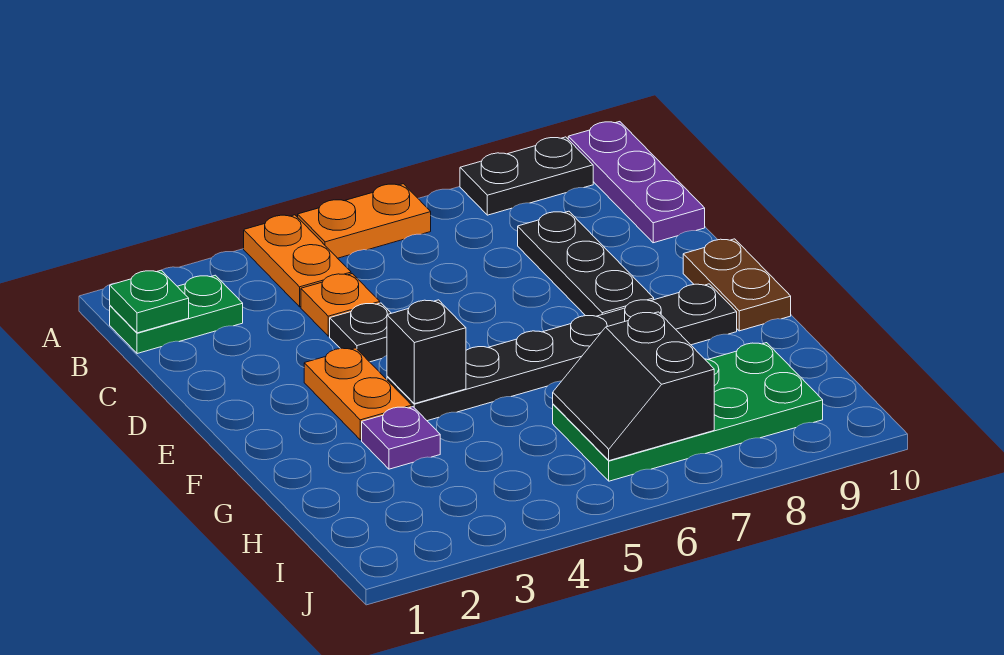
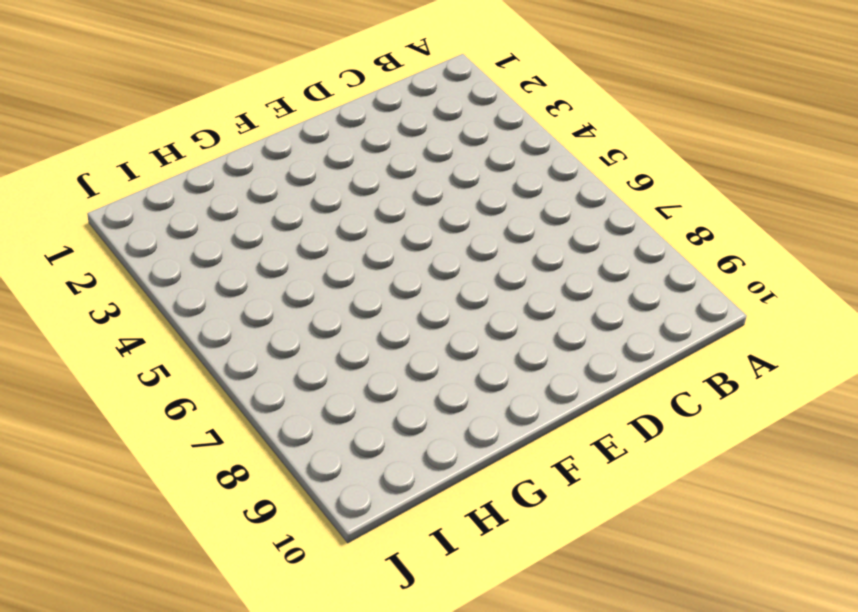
none -> orange plate A4:B4 level 1
none -> orange plate A5:A6 level 1
none -> black plate A8:A9 level 1

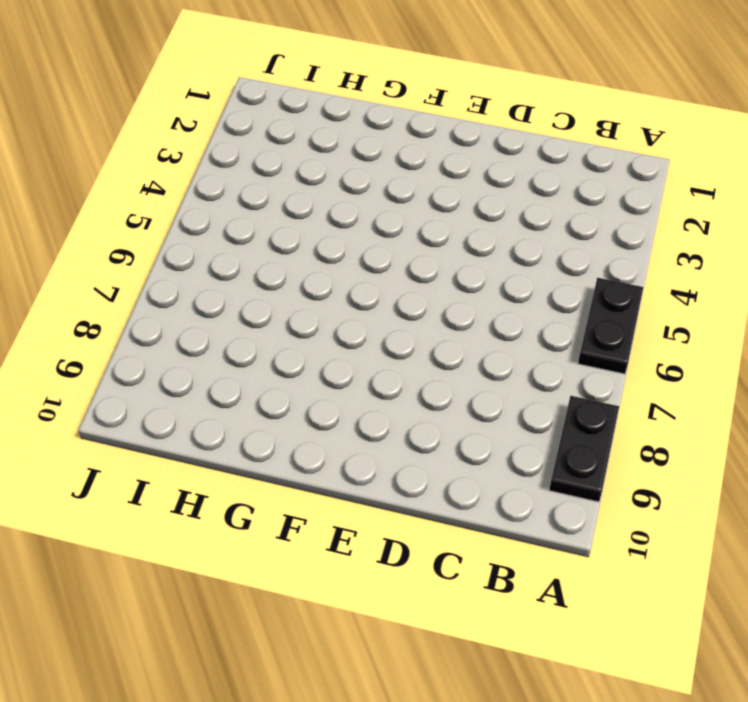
black plate A5:A6 level 1 -> orange plate A5:A6 level 1
none -> orange plate A4:B4 level 1
none -> purple plate A10:C10 level 1
none -> green plate B1:B2 level 1

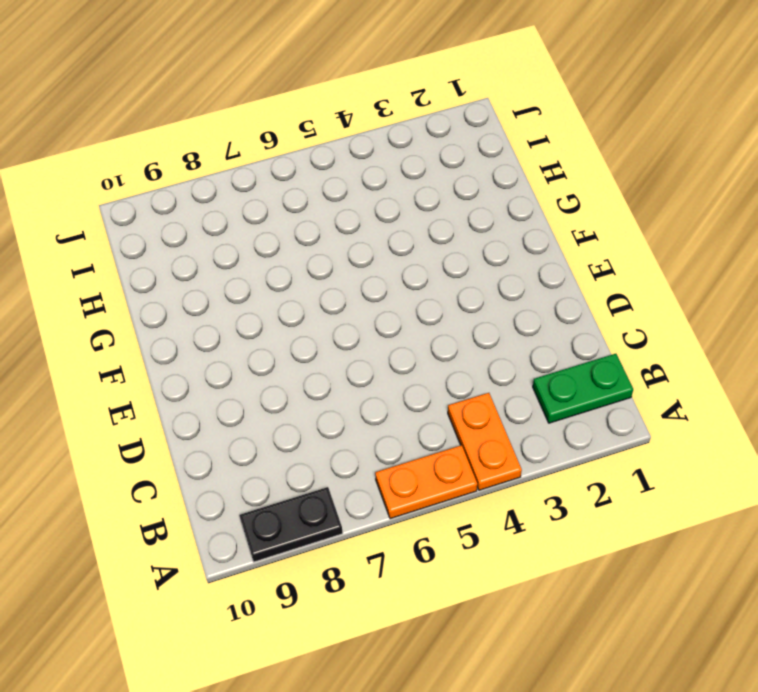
none -> purple plate A10:C10 level 1
none -> orange plate C4 level 1
none -> black plate C8:E8 level 1

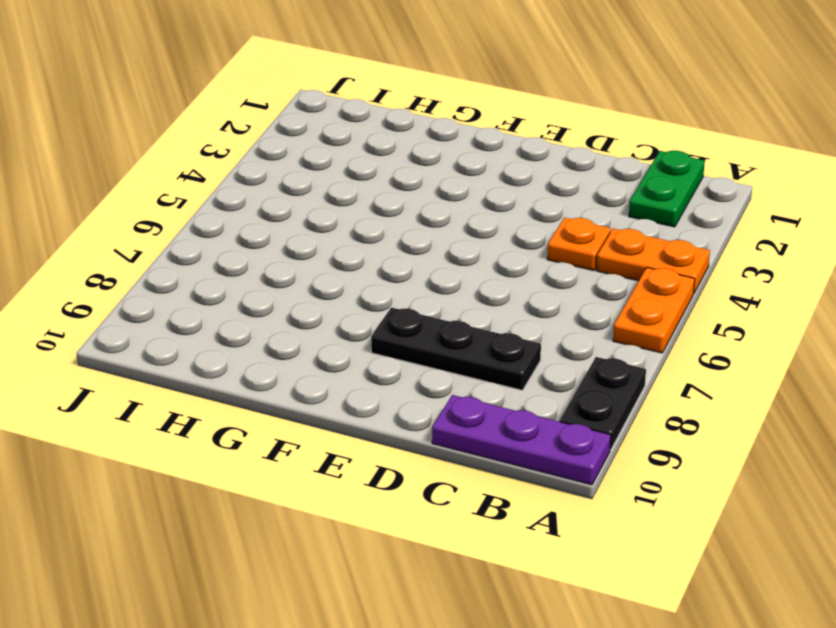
none -> black plate D4 level 1
none -> orange plate E3:F3 level 1
none -> brown plate E10:F10 level 1

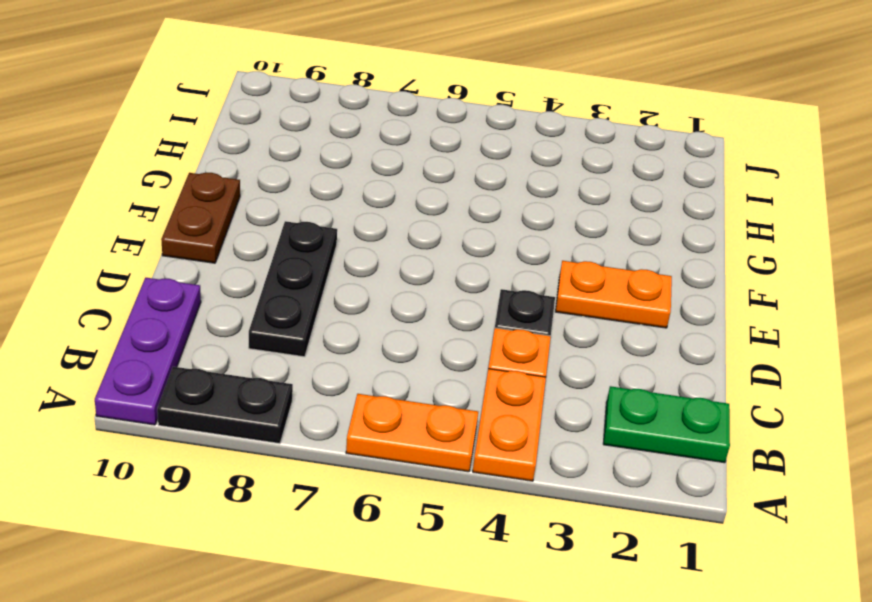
orange plate E2:E3 level 1 -> orange plate E3:F3 level 1
none -> black plate F4:F9 level 1
none -> purple plate G3 level 1
none -> green plate H6:I9 level 1

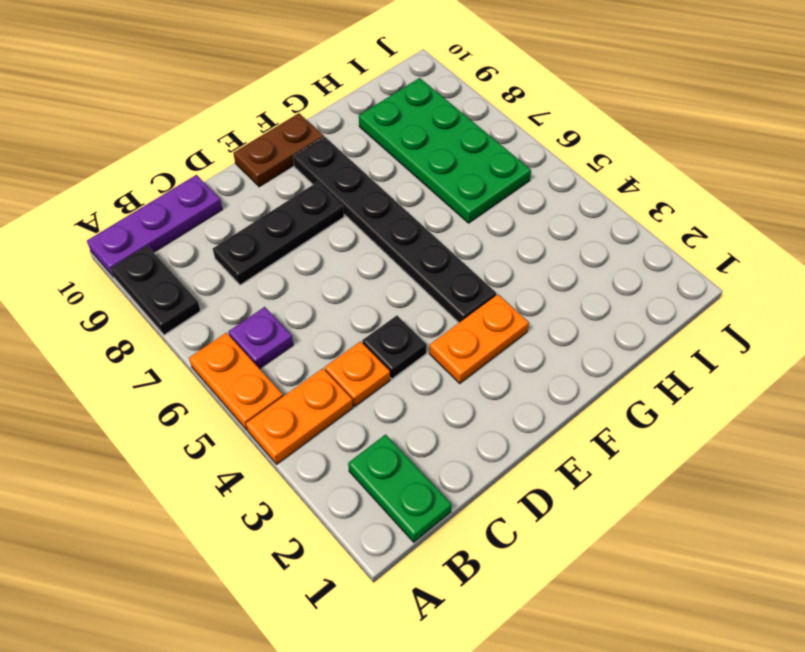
purple plate B6 level 1 -> purple plate G3 level 1
none -> green plate B1 level 2
none -> black brick F4 level 2
none -> black slope H6:I7 level 2 top 7

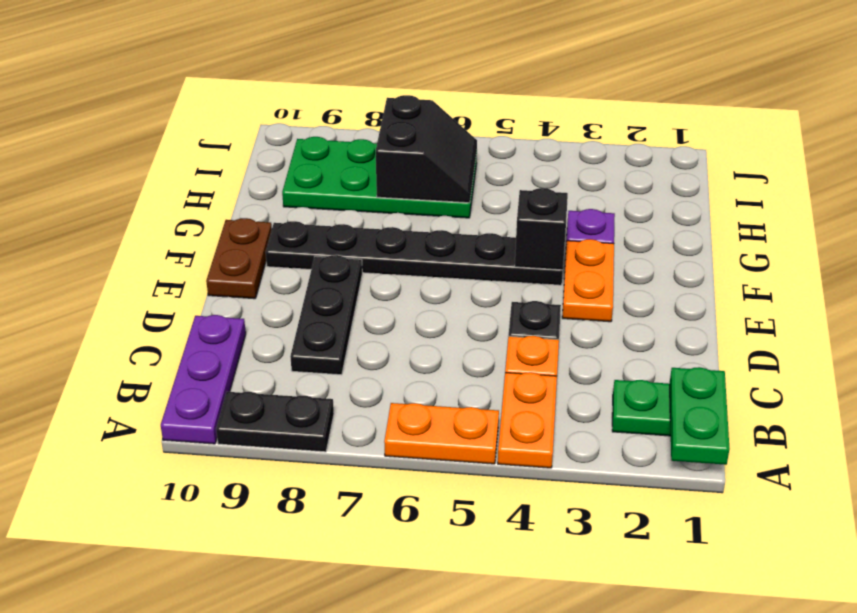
green plate A1:B1 level 2 -> green plate B1 level 2

